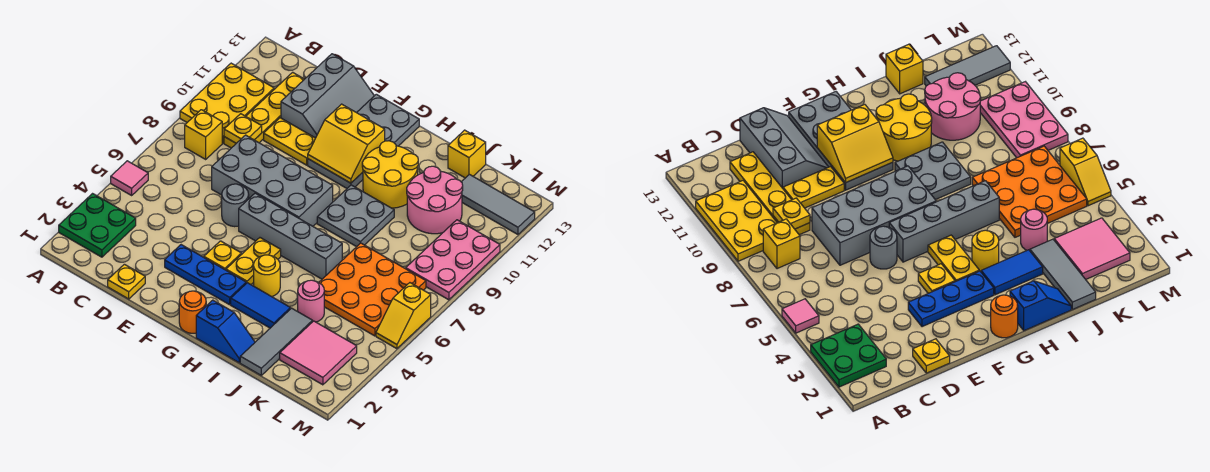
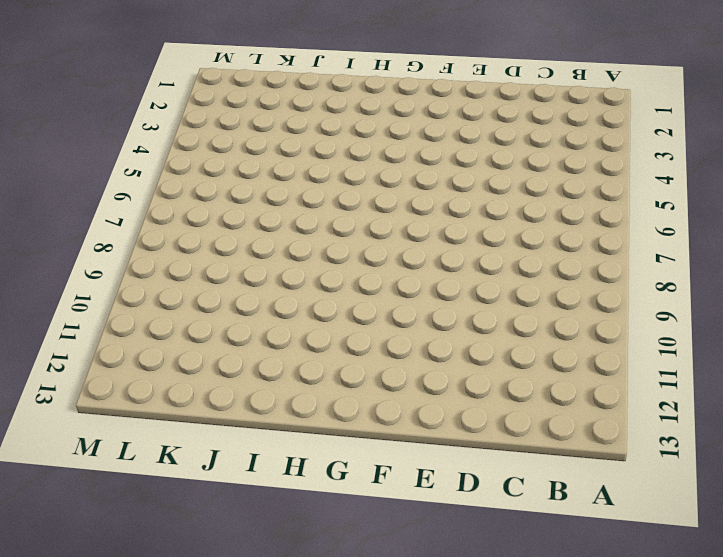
none -> green plate A2:B3 level 1
none -> pink tile A5 level 1
none -> yellow plate A9:B11 level 1
none -> yellow brick B8 level 1

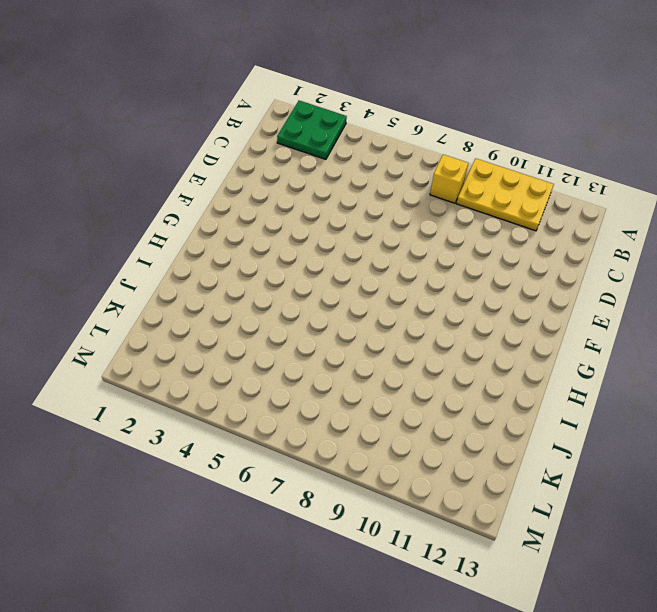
none -> pink tile A5 level 1
none -> yellow plate C9:C12 level 1
none -> yellow plate D1 level 1
none -> grey brick D7:G8 level 1

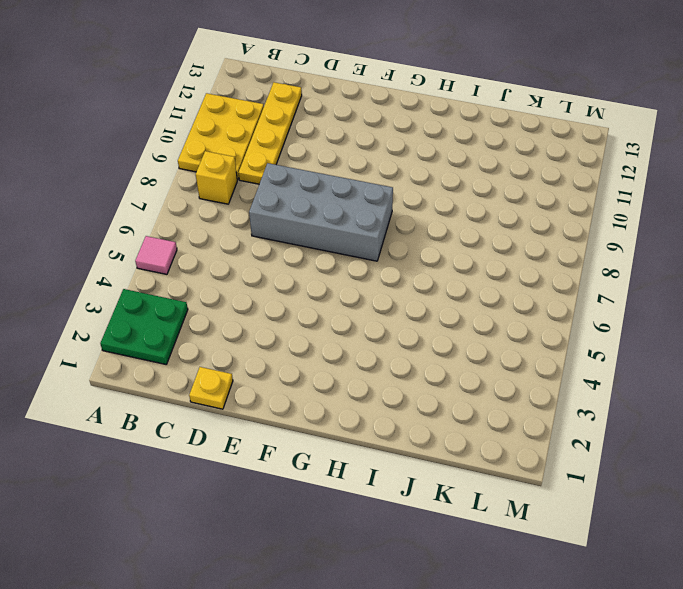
none -> yellow plate D10:E10 level 1
none -> grey slope D11:E13 level 1 top D
none -> blue plate E3:G3 level 1
none -> grey round brick E6 level 1

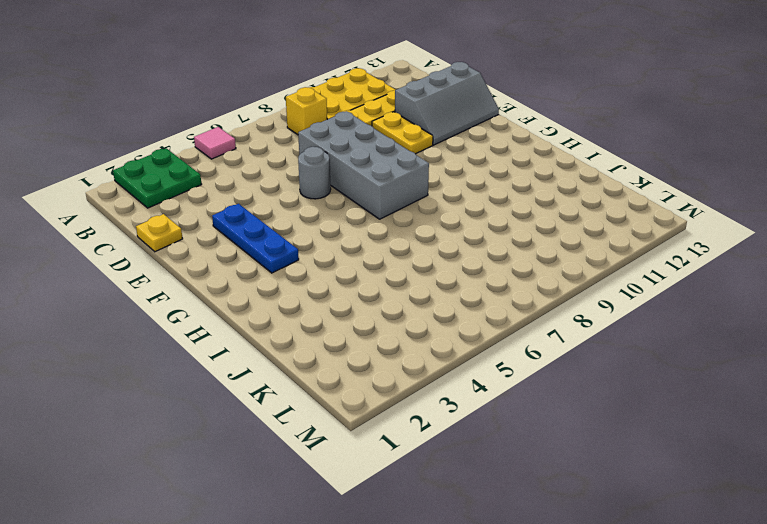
none -> yellow plate F4 level 1
none -> grey brick F6:I6 level 1
none -> grey plate F10:G13 level 1
none -> orange round brick G1 level 1

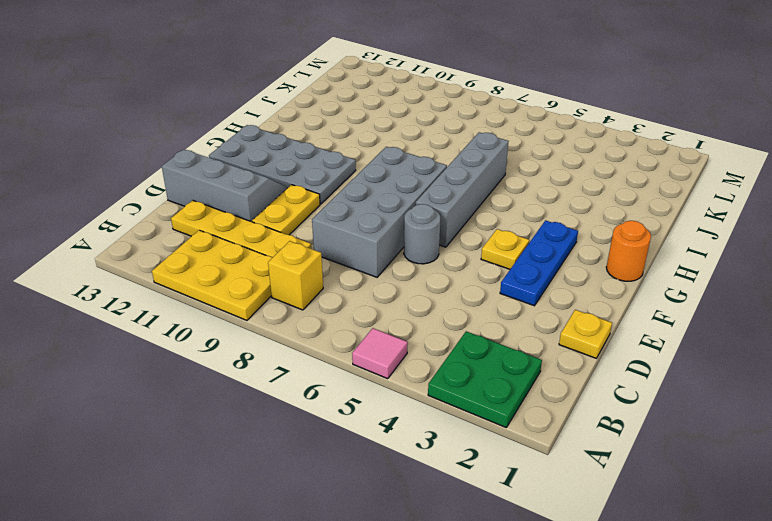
none -> yellow plate G4:G5 level 1
none -> blue slope H1:I1 level 1 top H
none -> blue tile H3:I3 level 1
none -> yellow round brick H4 level 1

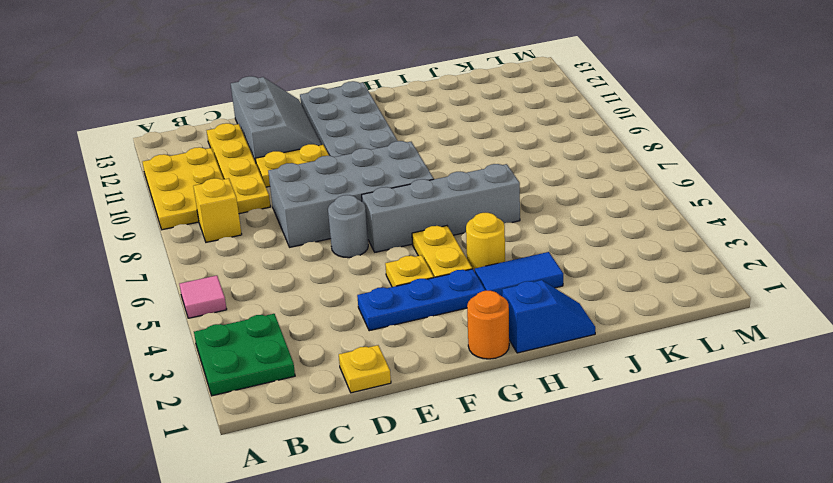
none -> grey plate H8:I9 level 1
none -> yellow round brick H10:I11 level 1
none -> grey tile J1:J3 level 1
none -> pink round brick J4 level 1

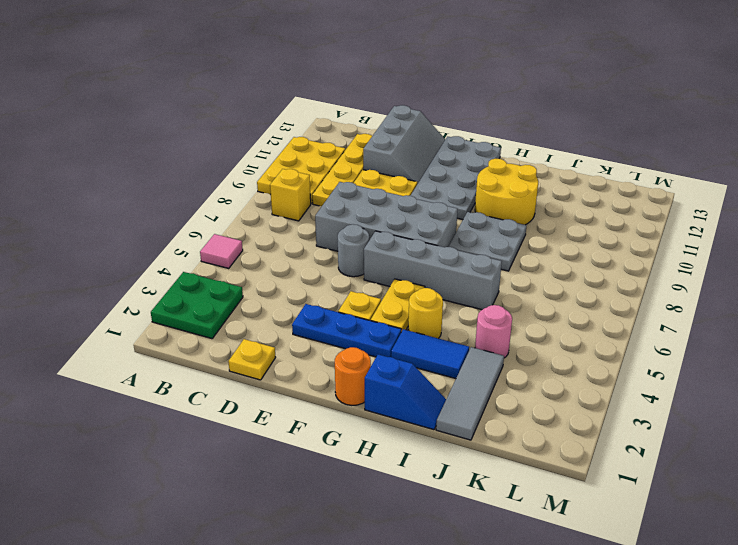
none -> orange plate J5:L7 level 1
none -> pink round brick J10:K11 level 1
none -> yellow brick J13 level 1
none -> pink tile K2:L3 level 1

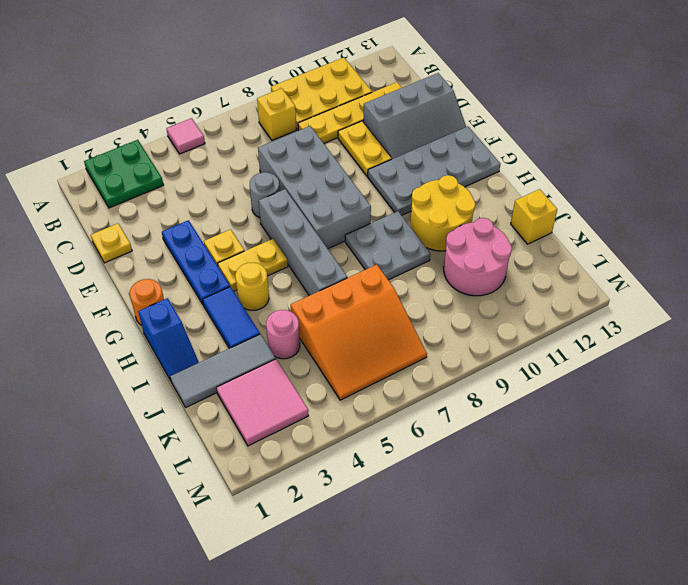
orange slope J5:L7 level 1 top J -> orange plate J5:L7 level 1
none -> grey tile K12:M12 level 1
none -> pink plate L8:M10 level 1
none -> yellow slope M5:M6 level 1 top 6
none -> yellow plate C9 level 2

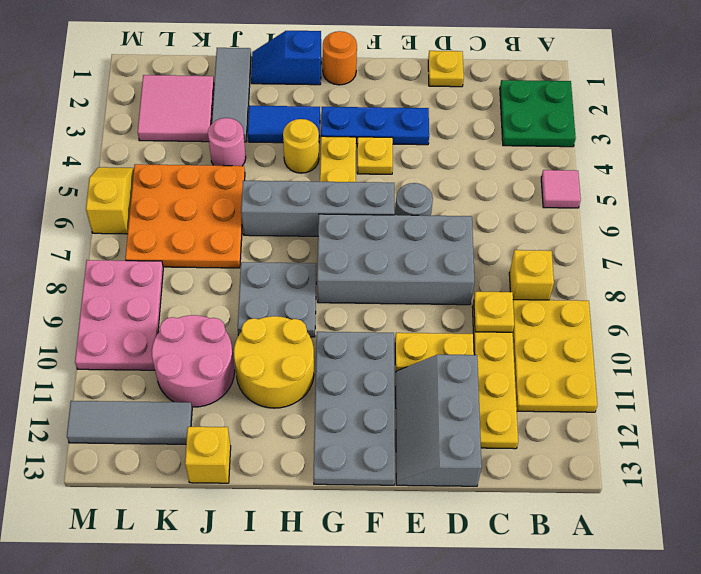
none -> yellow slope F10:G11 level 2 top 11

